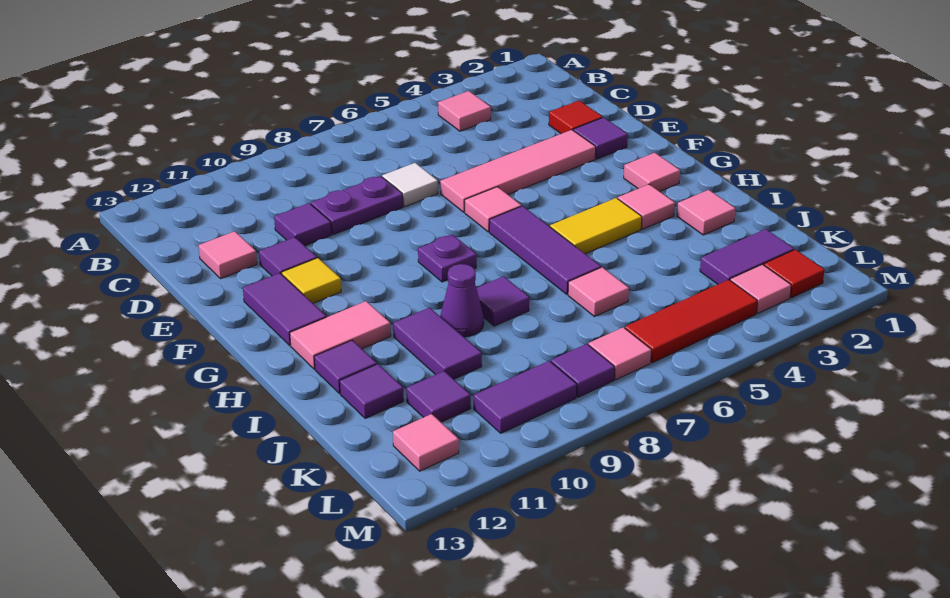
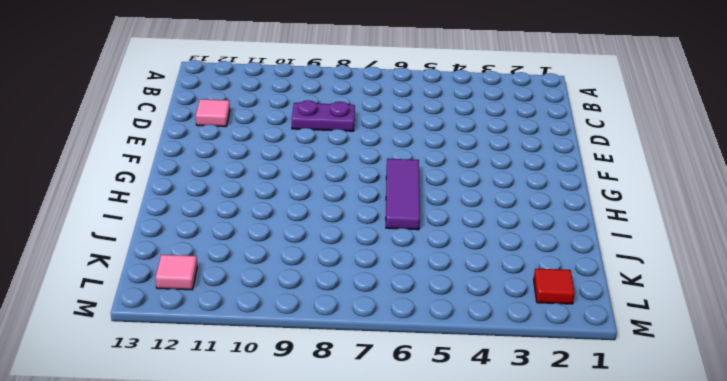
none -> pink tile B4 level 1
none -> red tile D2 level 1
none -> white tile D7 level 1
none -> purple tile D10 level 1

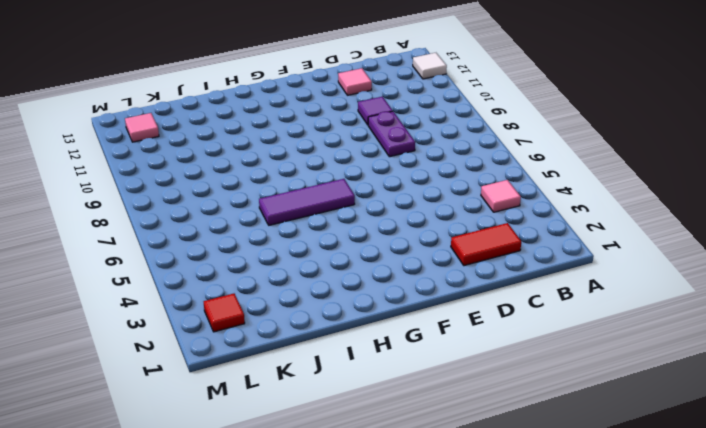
white tile A12 level 1 -> white tile D7 level 1
red tile C2:D2 level 1 -> red tile D2 level 1
none -> purple tile E2 level 1
none -> pink tile E3:E6 level 1
none -> purple tile E11 level 1
none -> pink tile F6 level 1

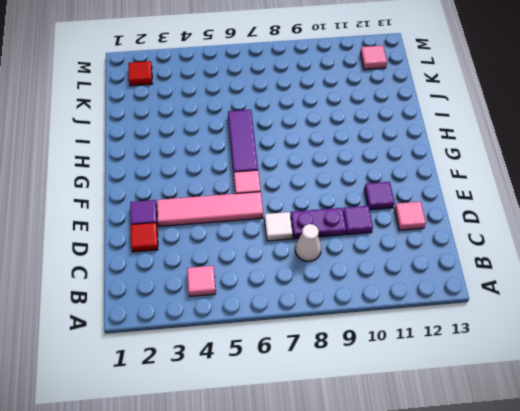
white cone C8 level 1 -> none
none -> yellow tile F11 level 1
none -> purple tile F12:G12 level 1
none -> pink tile G2 level 1
none -> purple plate G8 level 1

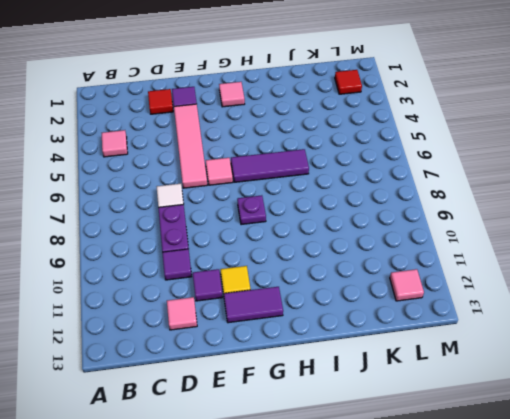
none -> pink tile H3 level 1
none -> yellow tile H4:H5 level 1
none -> pink tile H11:H12 level 1
none -> pink tile I2 level 1

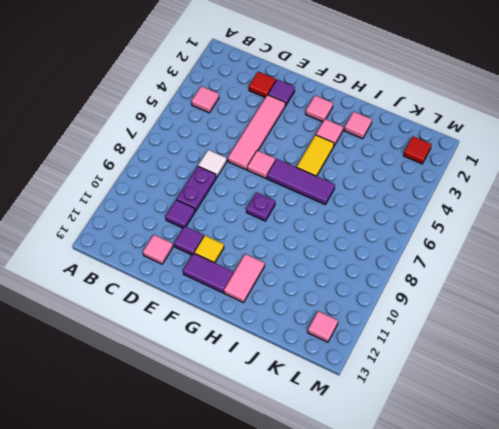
none -> purple tile I8 level 1
none -> purple cone I9 level 1
none -> purple tile I10:J10 level 1
none -> purple tile I12 level 1

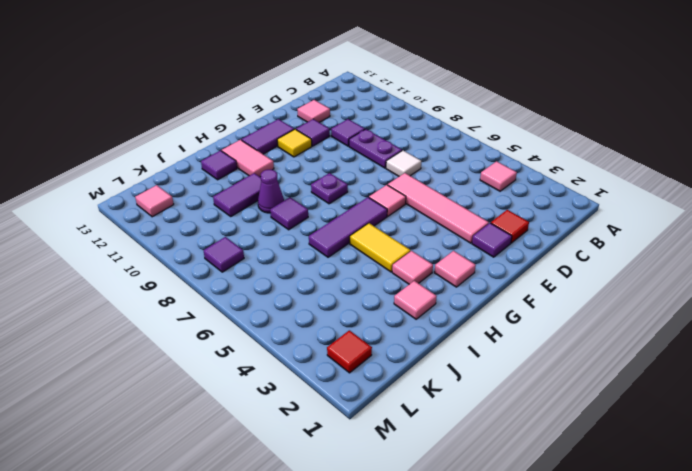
none -> pink tile J6 level 1
none -> purple tile J12 level 1
none -> purple tile K2:K3 level 1
none -> purple tile K11 level 1

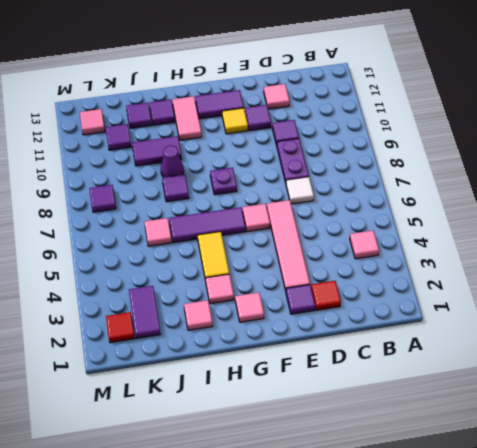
none -> pink tile L3 level 1
none -> red tile L4:L6 level 1
none -> pink tile L7 level 1
none -> purple tile L9:L10 level 1

